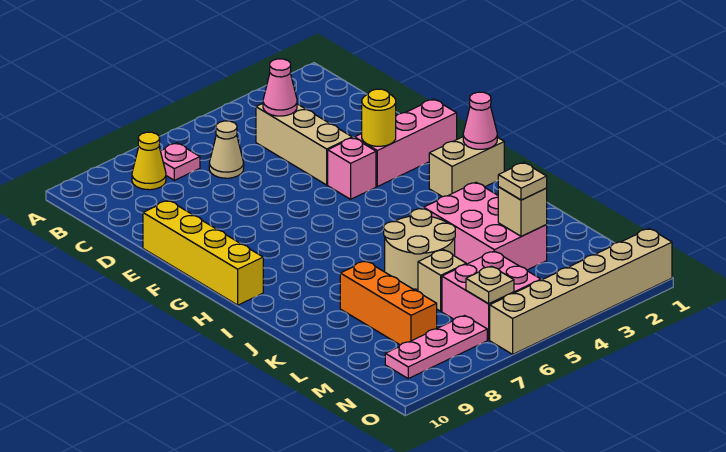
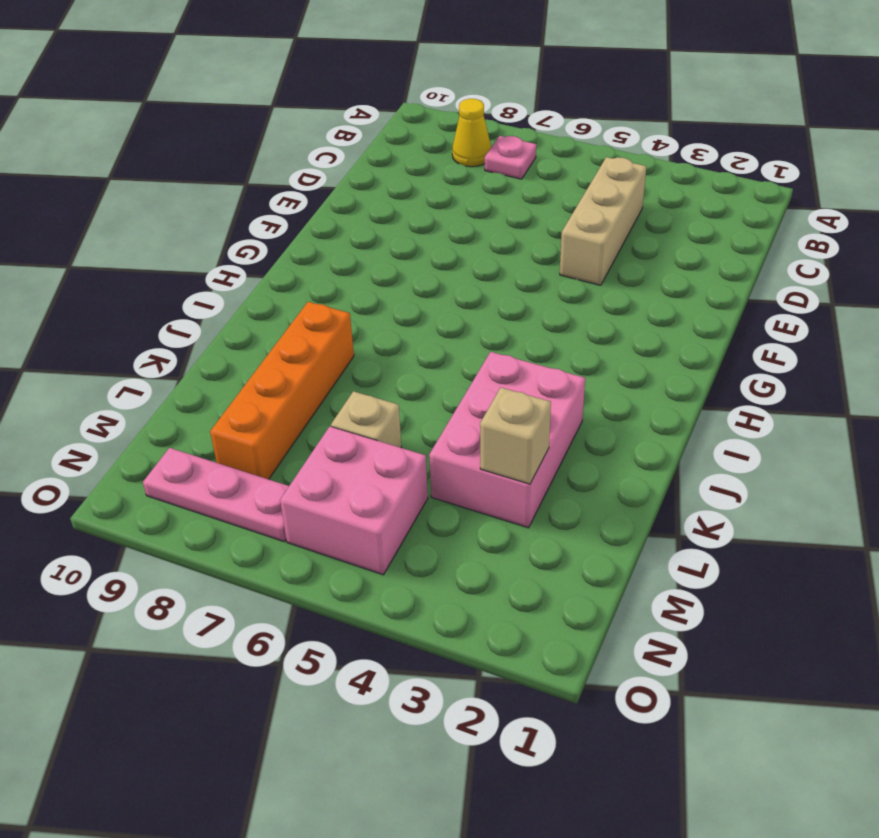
orange brick J8:M8 level 1 -> orange brick K8:M8 level 1
none -> tan cone C6 level 1
none -> yellow brick E10:H10 level 1
none -> pink brick F1:F3 level 1

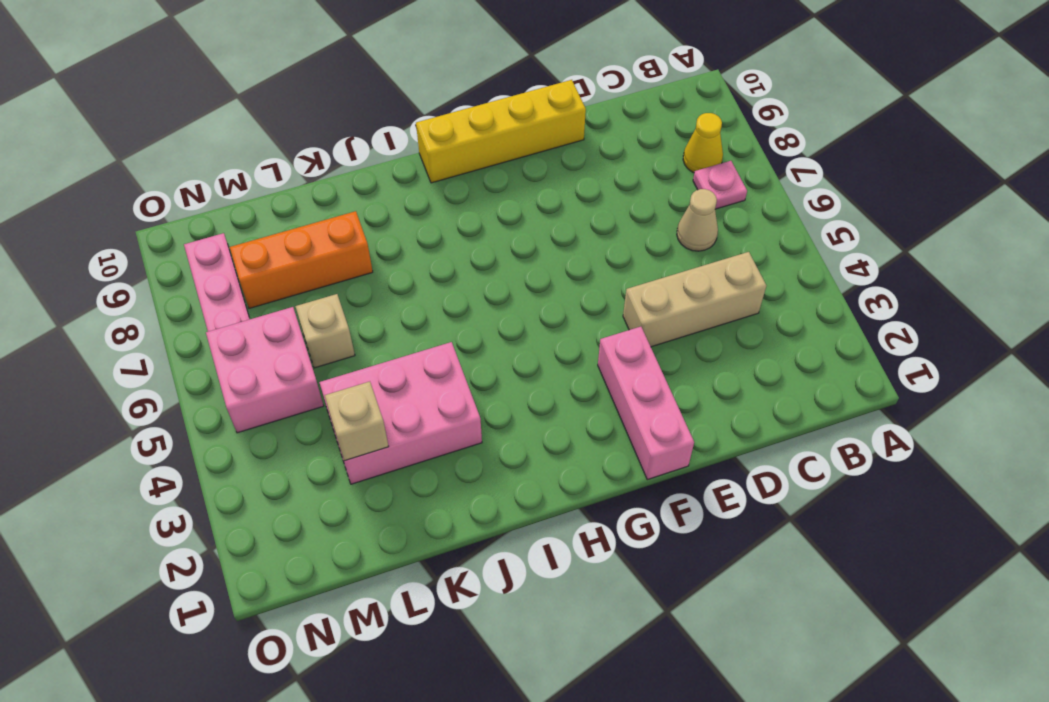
none -> pink brick F4 level 1
none -> tan brick H1:H2 level 1
none -> tan round brick J5:K6 level 1

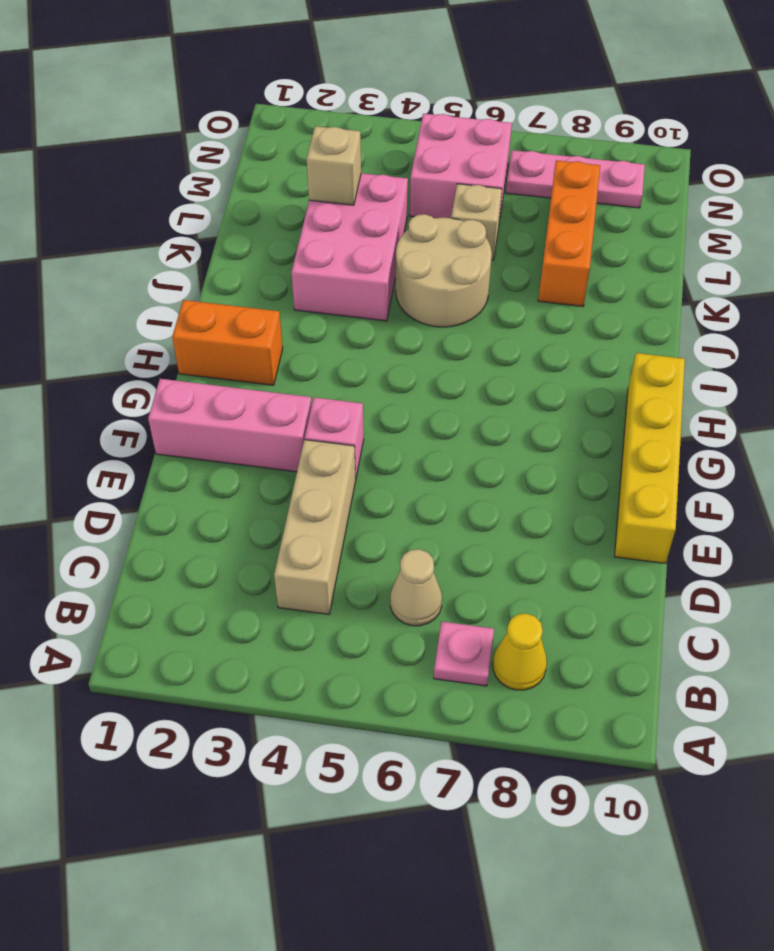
orange brick H1:H2 level 1 -> tan brick H1:H2 level 1
none -> tan brick O1:O6 level 1
none -> pink cone C4 level 2
none -> yellow round brick F3 level 2

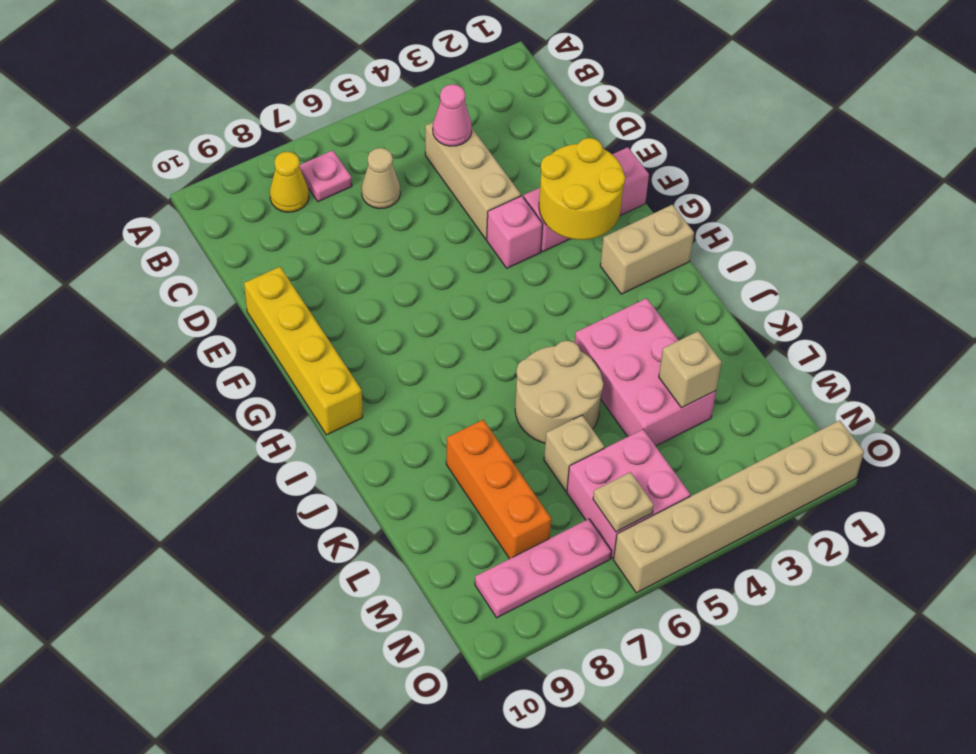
yellow round brick F2:G3 level 2 -> yellow round brick F3 level 2
none -> pink cone H1 level 2
none -> tan plate L3 level 3

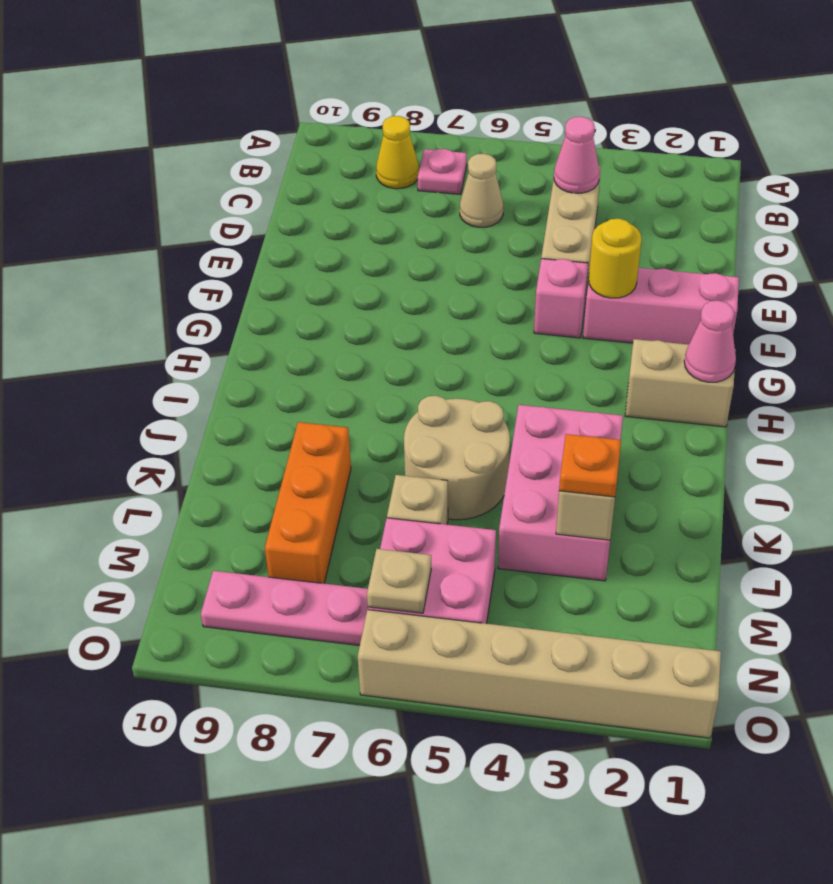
orange plate L3 level 3 -> tan plate L3 level 3
none -> yellow brick E10:H10 level 1

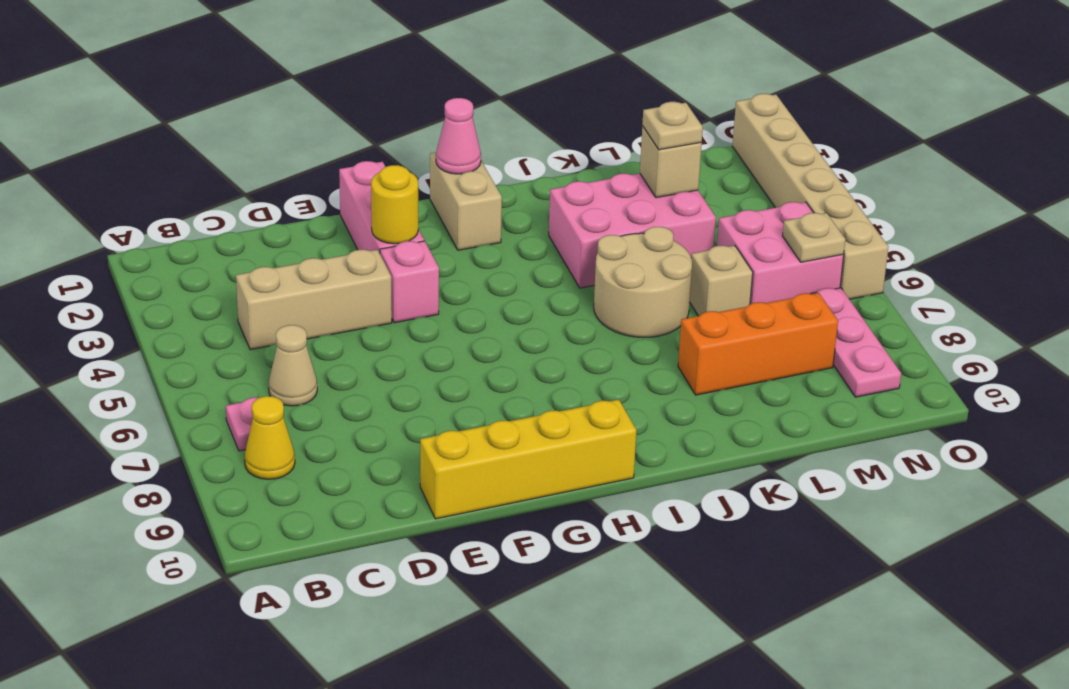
none -> pink cone C4 level 2

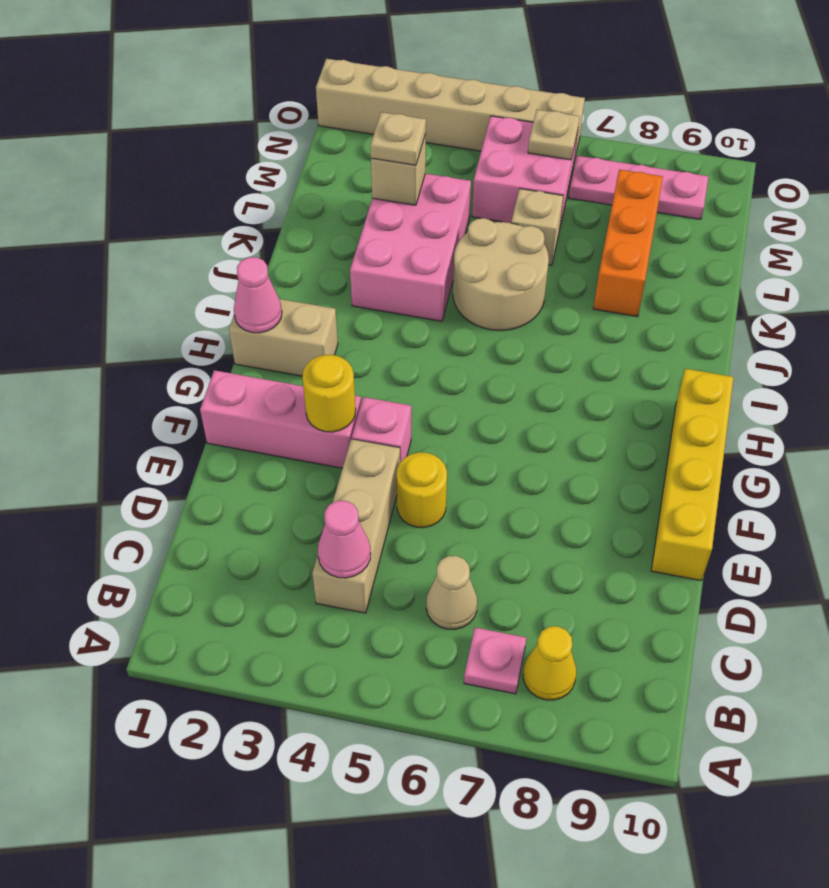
yellow round brick E5 level 1 -> none

